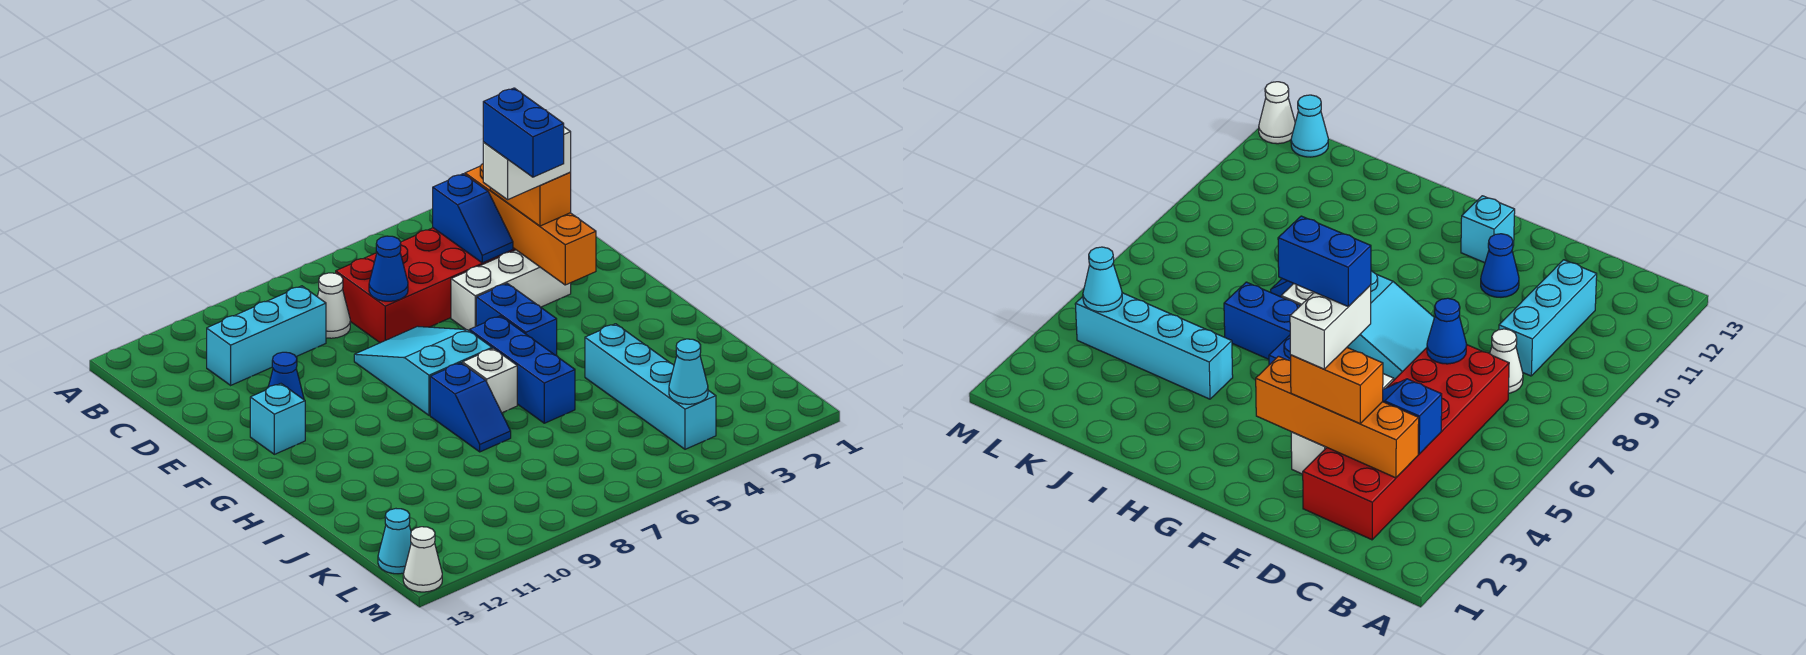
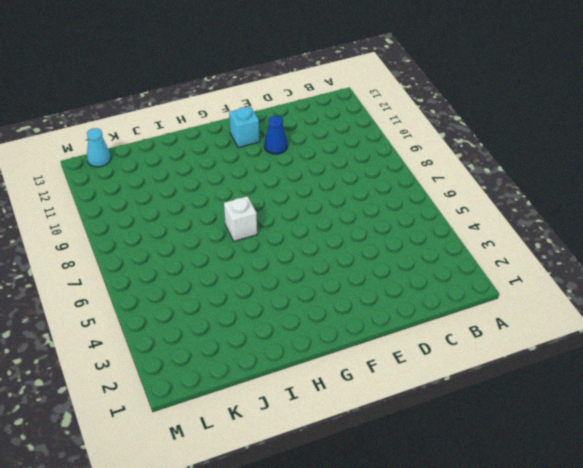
none -> red brick C2:D7 level 1
none -> white cone C8 level 1
none -> cyan brick C9:C11 level 1

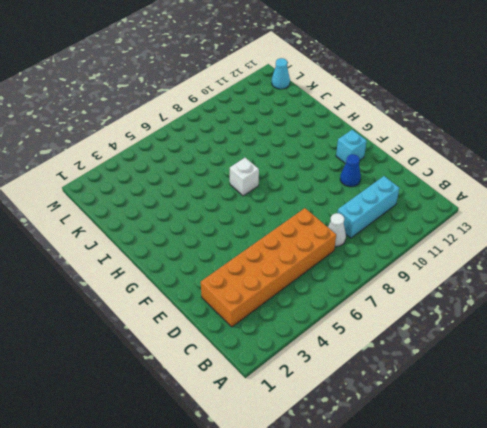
orange brick C2:D7 level 1 -> red brick C2:D7 level 1
none -> white brick E3:E5 level 1
none -> cyan slope E7:G8 level 1 top G
none -> blue brick F5:G5 level 1

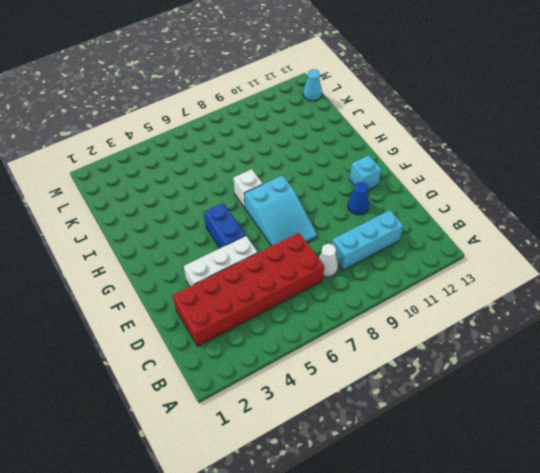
none -> blue brick G6:I6 level 1
none -> blue slope H8:I8 level 1 top H
none -> cyan brick I4:L4 level 1

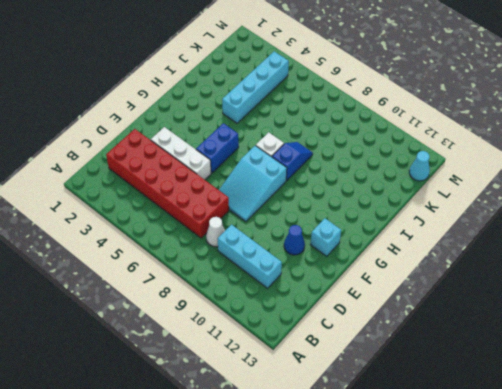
none -> blue brick G6:I6 level 1
none -> white cone M13 level 1
none -> orange brick C3:F3 level 2

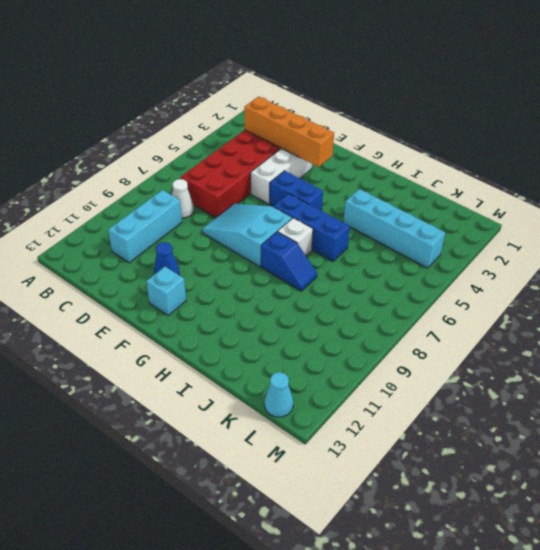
none -> white cone M13 level 1
none -> blue slope C4:D4 level 2 top C
none -> blue cone D7 level 2

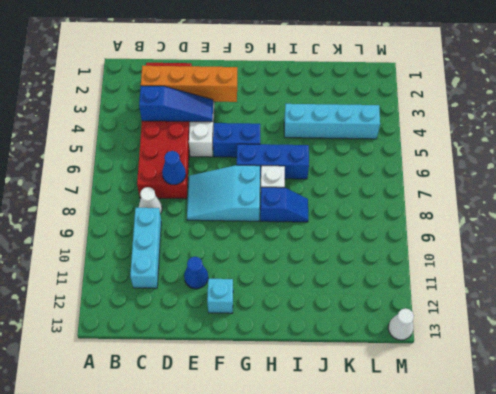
blue slope C4:E4 level 2 top C -> blue slope C4:D4 level 2 top C
none -> cyan cone L13 level 1
none -> cyan cone L4 level 2
none -> orange brick D3:E3 level 3

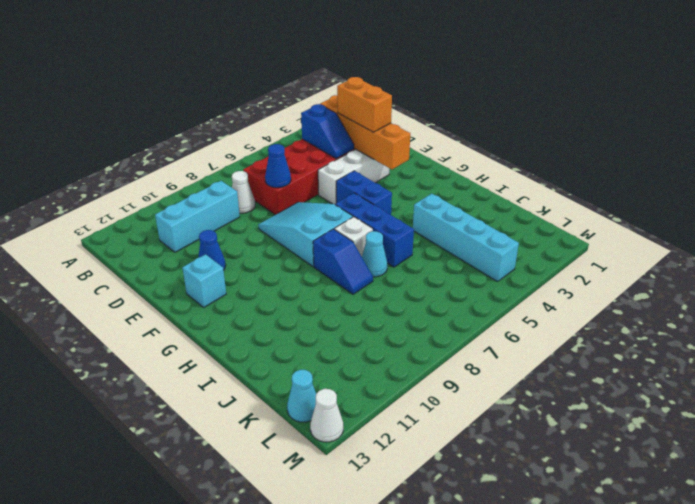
cyan cone I7 level 1 -> cyan cone L4 level 2
none -> white brick E3:E4 level 4
none -> blue brick E4:F4 level 5

